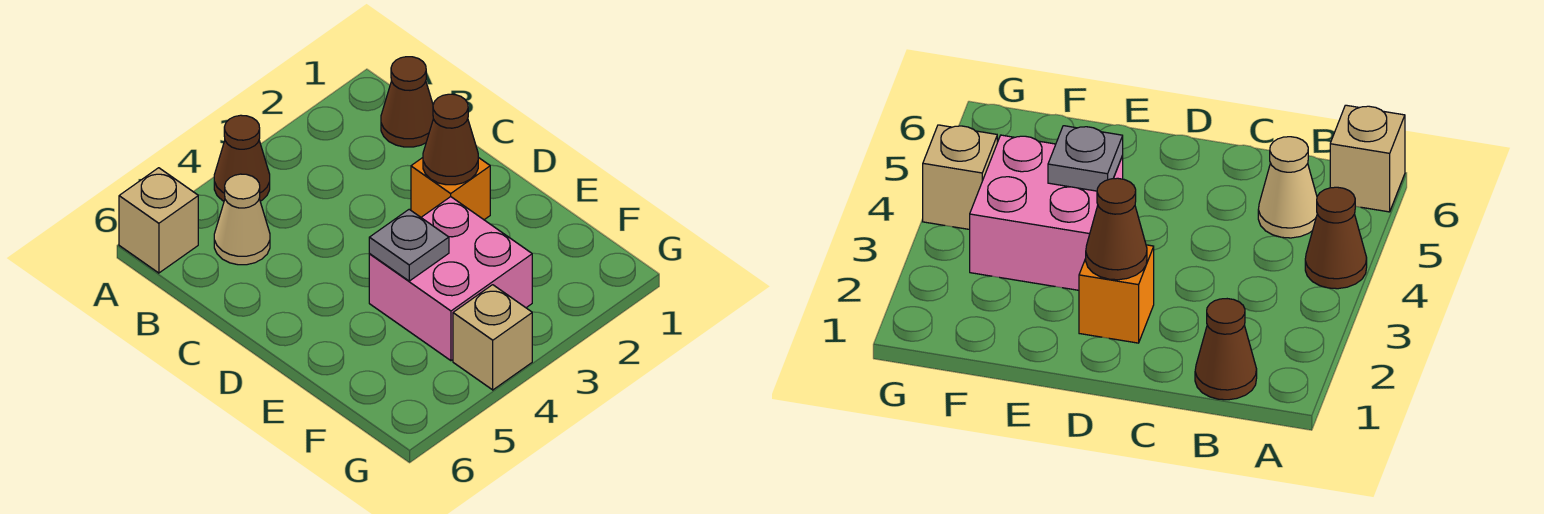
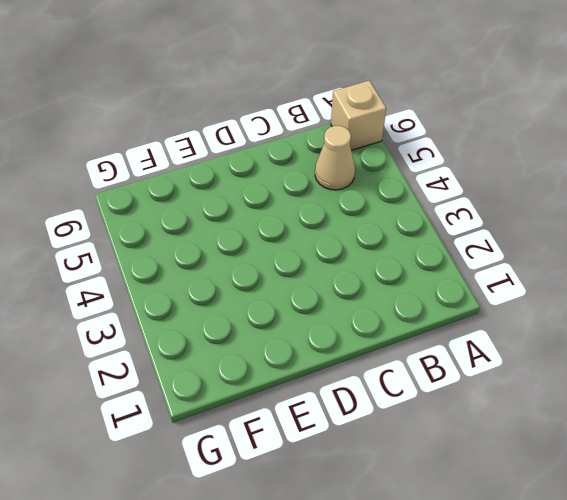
none -> brown cone A4 level 1
none -> brown cone B1 level 1

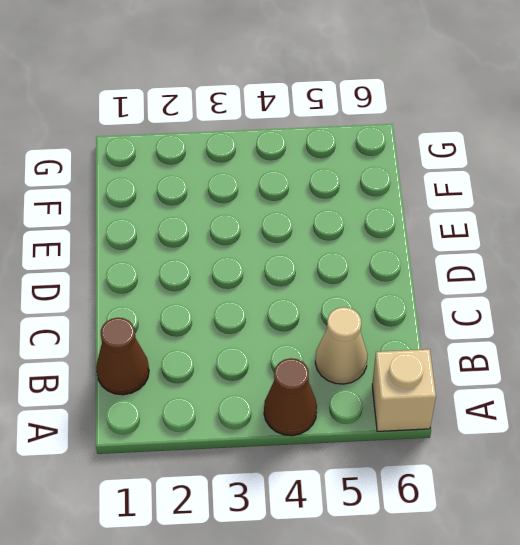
none -> orange brick D2 level 1
none -> pink brick E3:F4 level 1

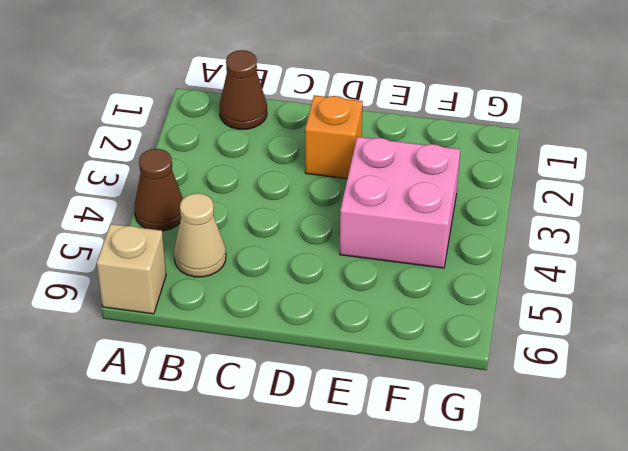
none -> tan brick G4 level 1
none -> brown cone D2 level 2

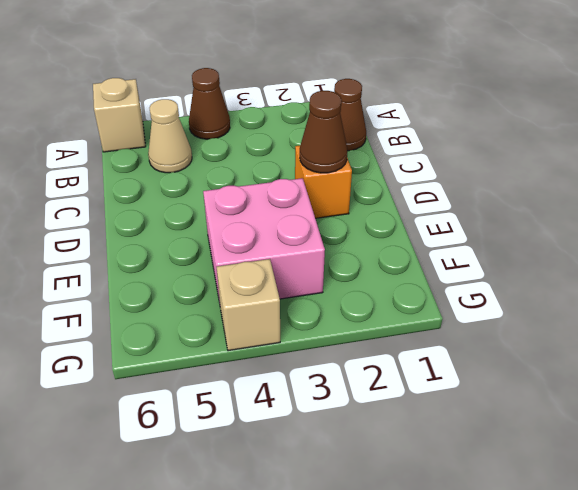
none -> grey plate E4 level 2

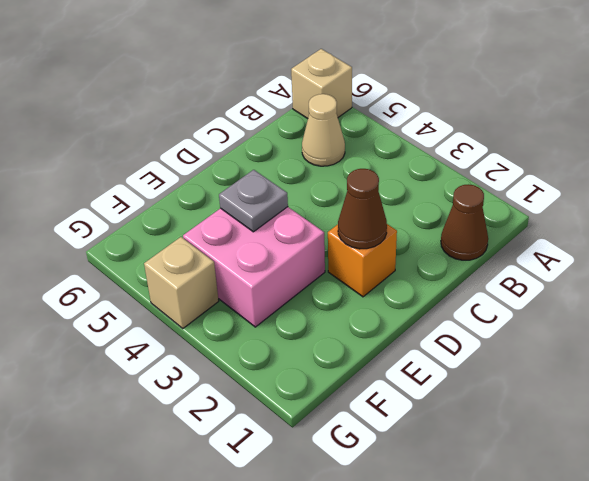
none -> brown cone A4 level 1

